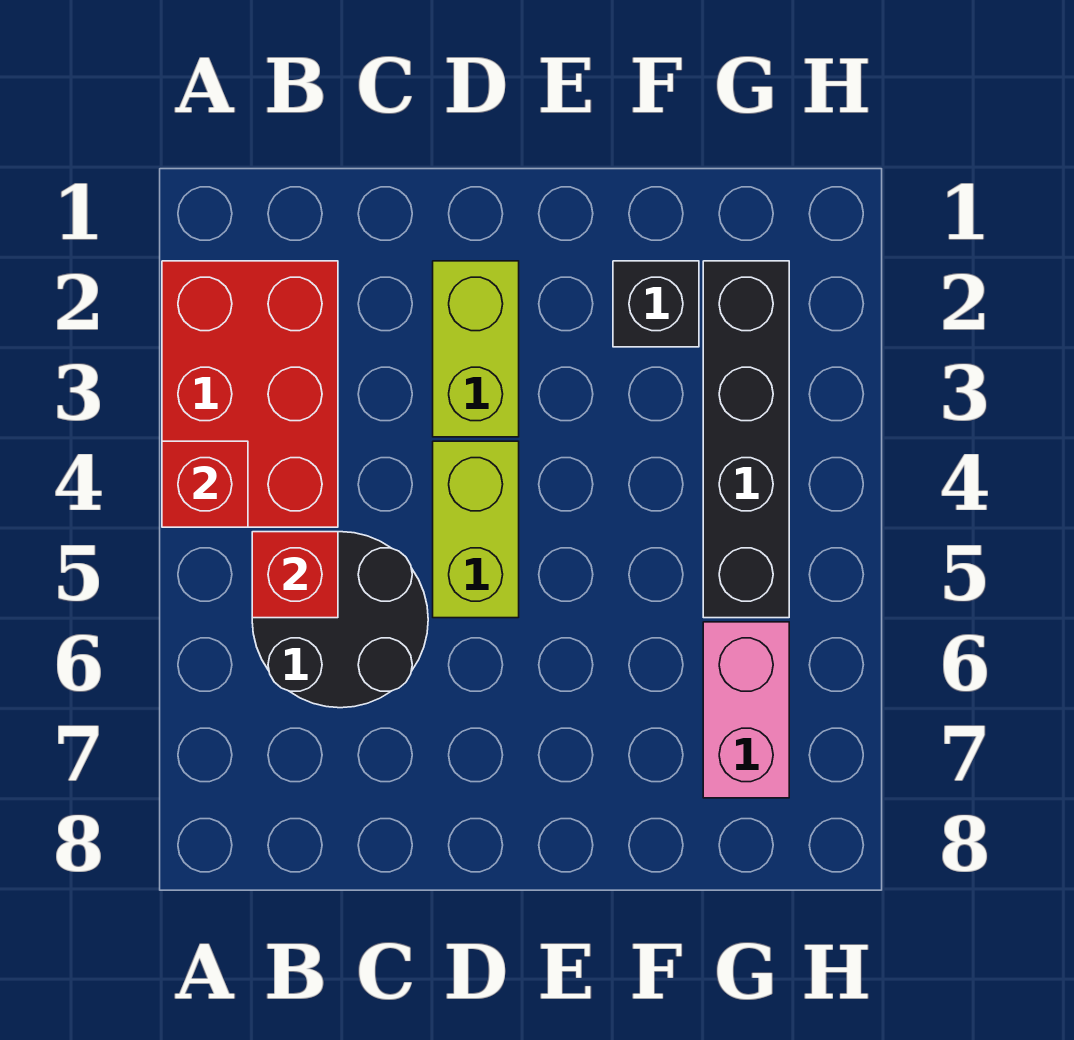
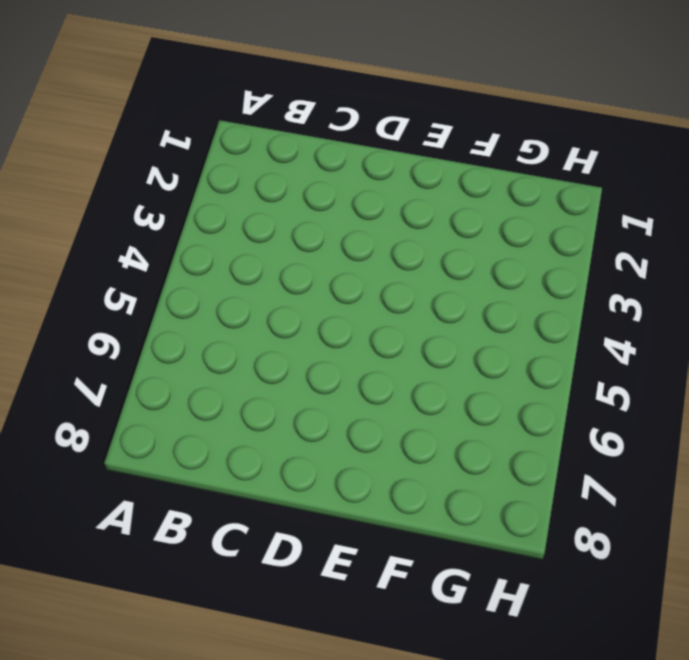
none -> red brick A2:B4 level 1
none -> black round brick B5:C6 level 1

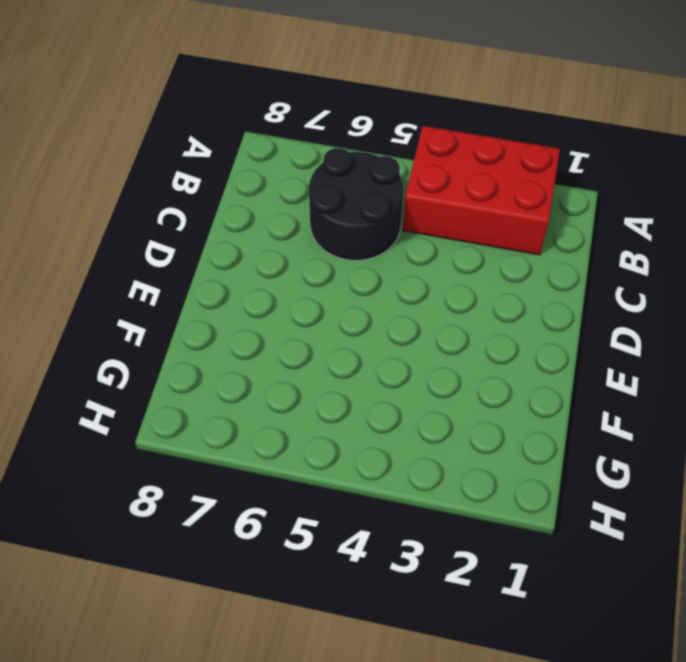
none -> lime brick D2:D3 level 1
none -> lime brick D4:D5 level 1

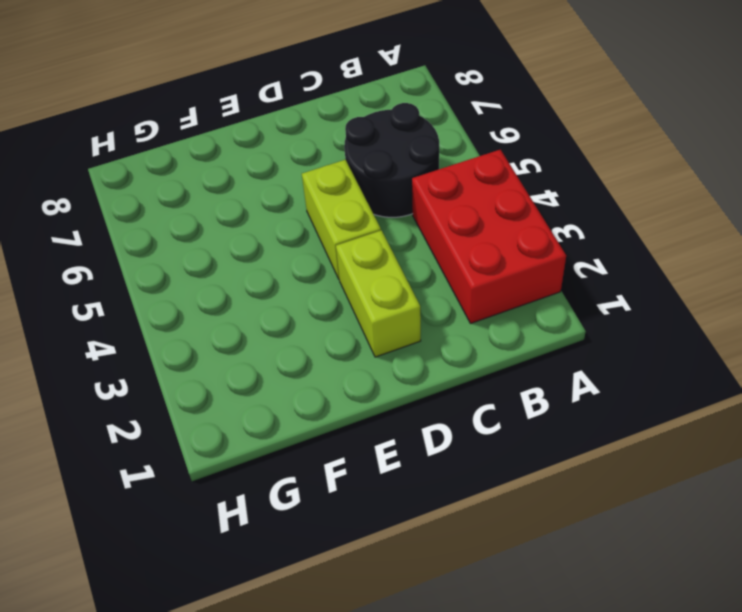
none -> black brick F2 level 1
none -> black brick G2:G5 level 1

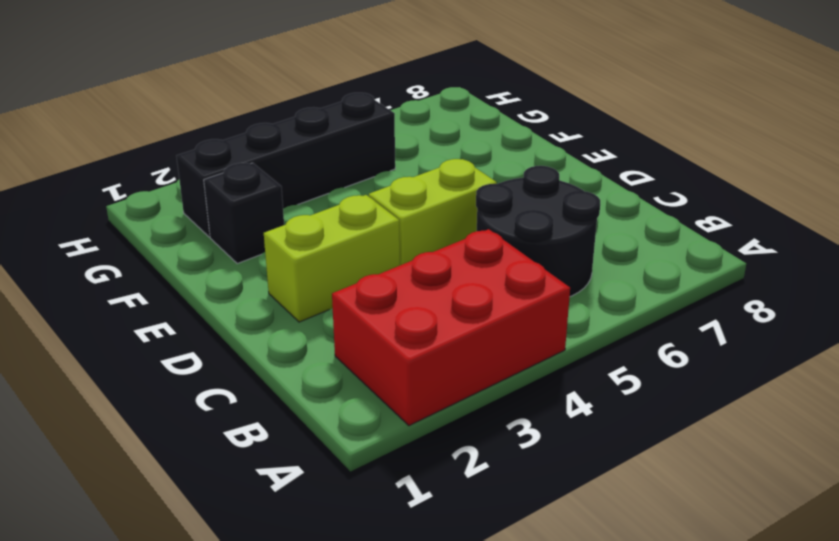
none -> pink brick G6:G7 level 1
none -> red brick A4 level 2

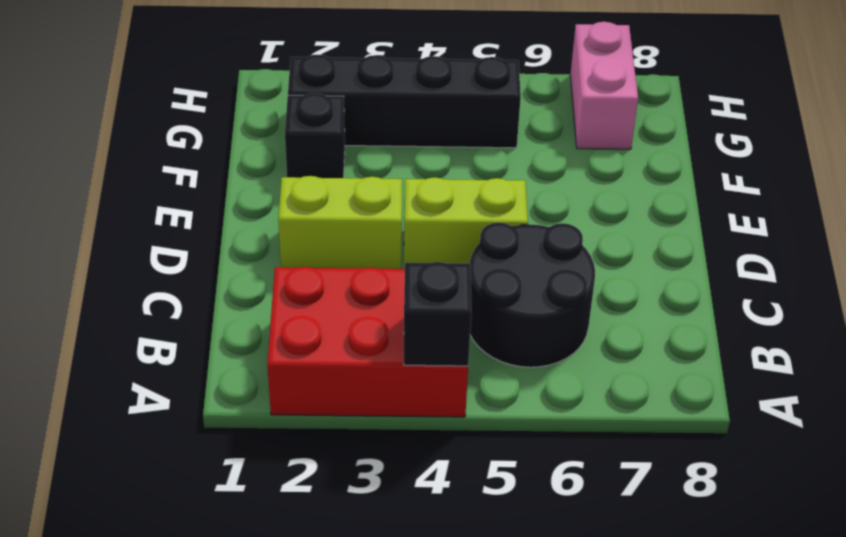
black brick A4 level 2 -> red brick A4 level 2
pink brick G7:H7 level 1 -> pink brick G6:G7 level 1
none -> red brick B5 level 2

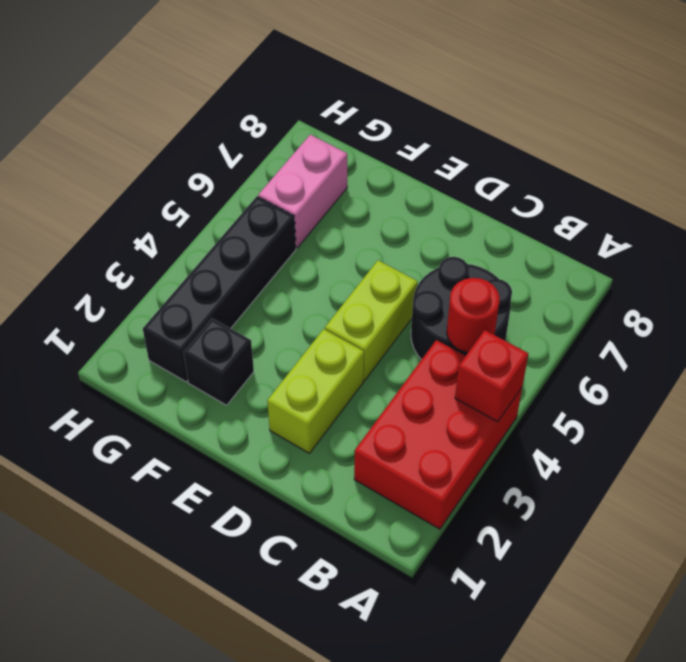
red round brick B5 level 2 -> red brick B5 level 2

